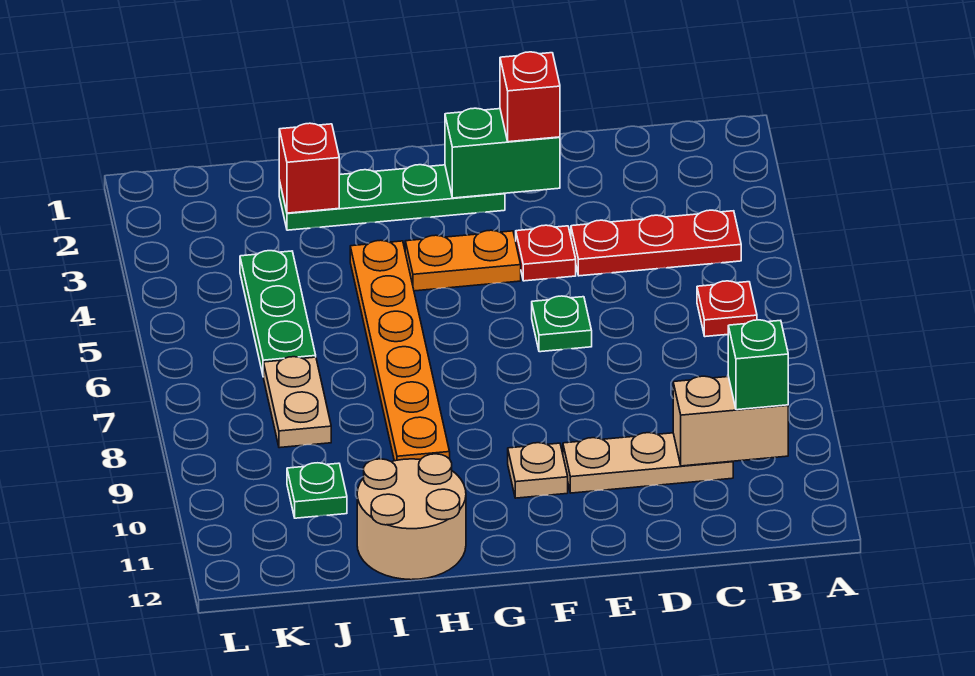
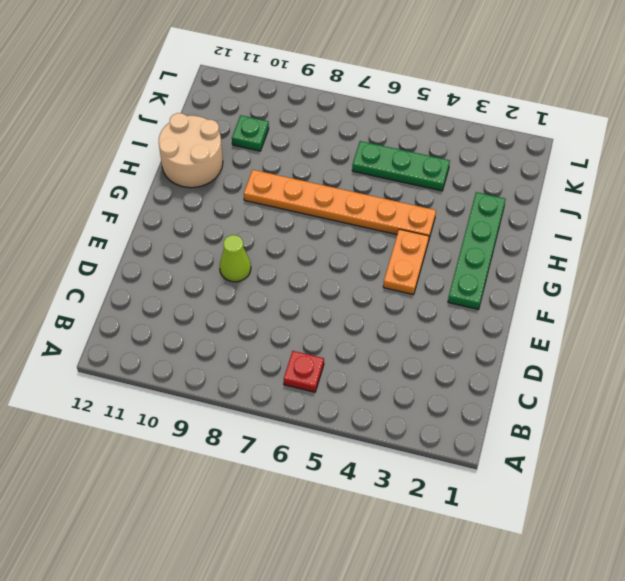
lime cone E9 level 1 -> none
none -> red plate B4:D4 level 1
none -> tan plate C10:E10 level 1
none -> red plate E4 level 1

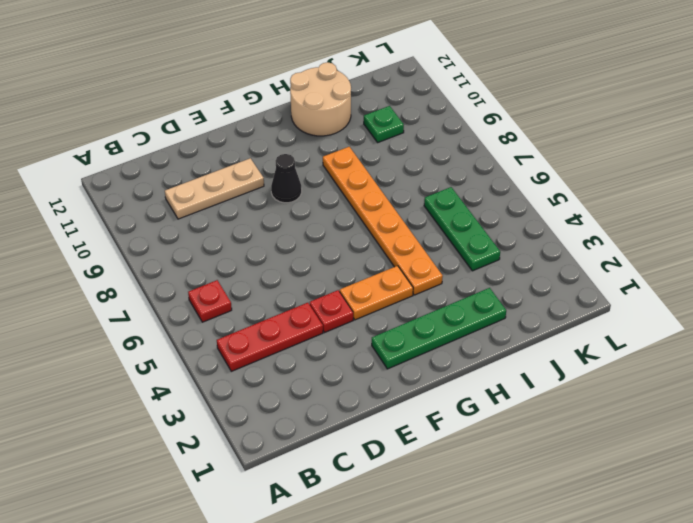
black cone F9 level 1 -> none
none -> green plate E6 level 1
none -> tan plate F10 level 1
none -> tan plate J7:J8 level 1

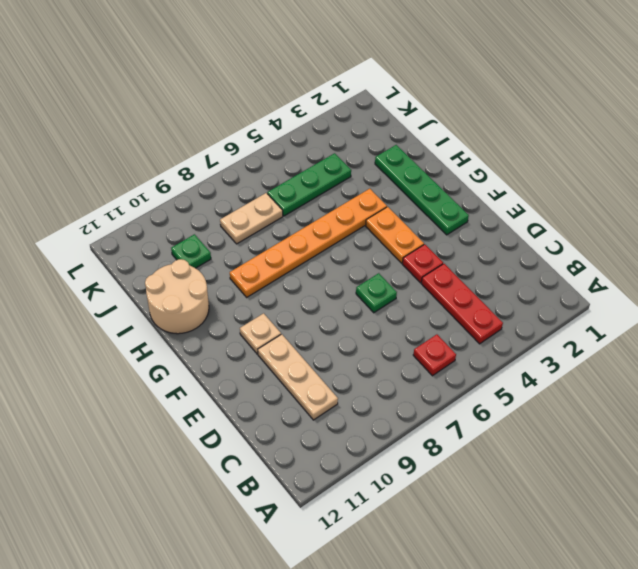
none -> tan brick B10:C10 level 2
none -> green brick E2:F2 level 2
none -> red brick I2 level 2

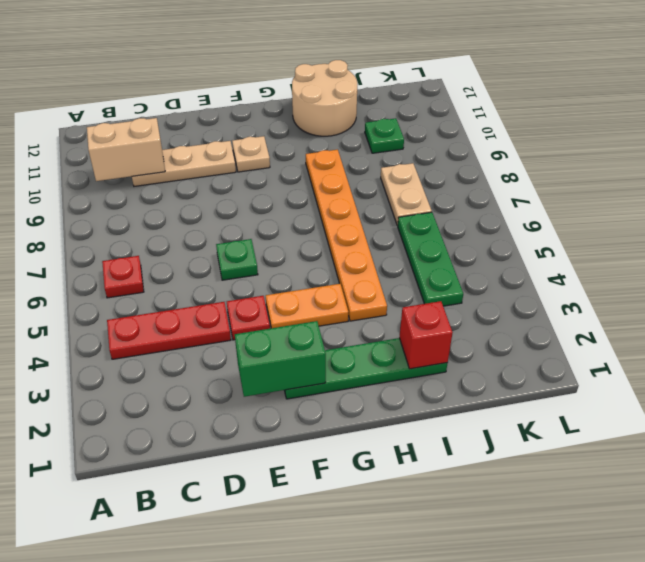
none -> green brick B10 level 3
none -> red brick E2 level 3

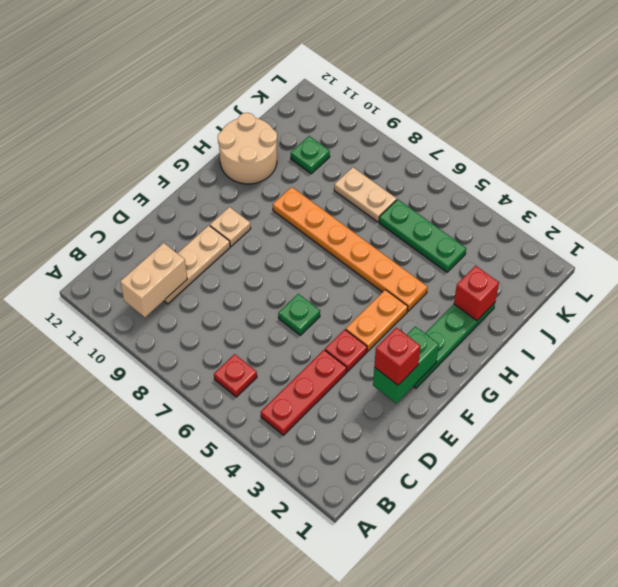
none -> green brick B10 level 3

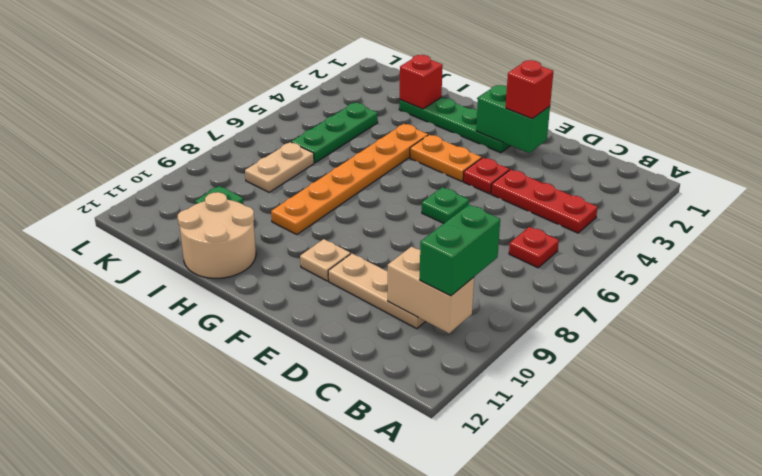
green brick B9:B10 level 3 -> green brick B10 level 3

